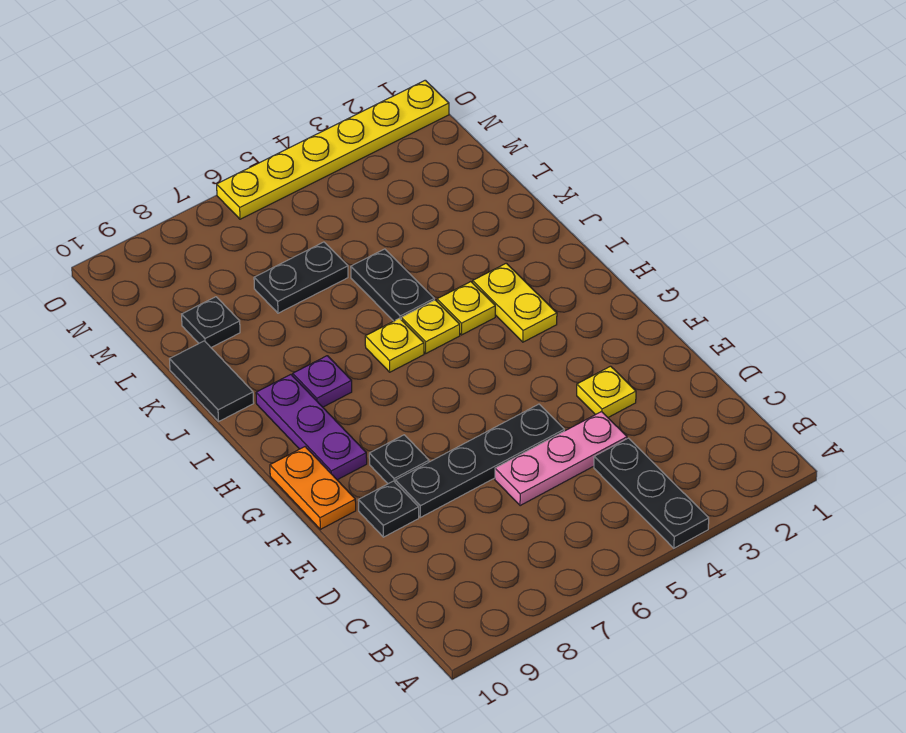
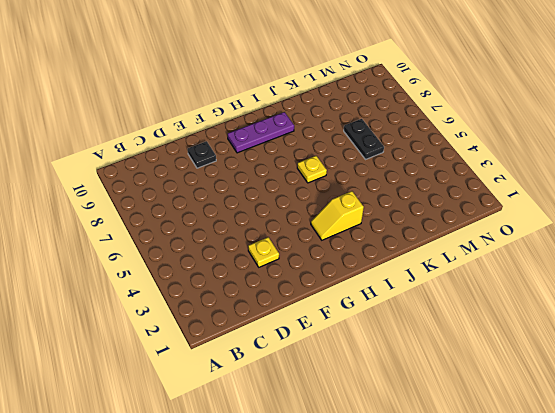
yellow slope H3:I3 level 1 top I -> yellow plate H3:I3 level 1
none -> black plate A4:C4 level 1
none -> pink plate D4:D6 level 1
none -> black plate E5:E8 level 1

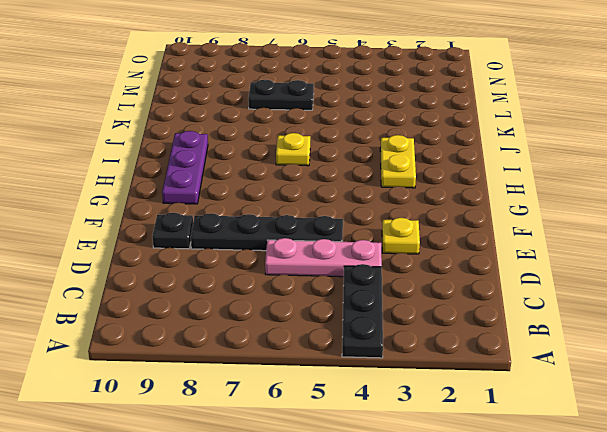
none -> black plate F8 level 1
none -> orange plate F10:G10 level 1
none -> yellow plate I4 level 1

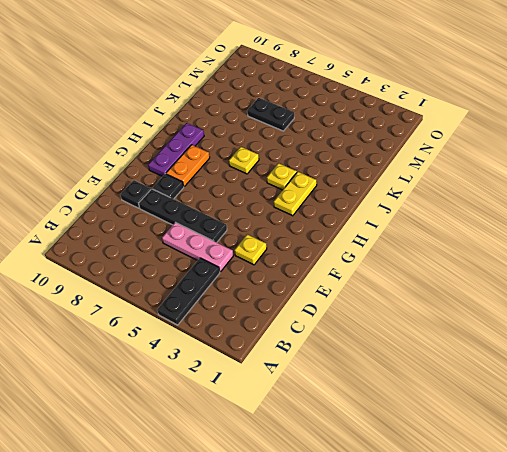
orange plate G8:H8 level 1 -> orange plate F10:G10 level 1
none -> yellow plate I5 level 1
none -> purple plate I8 level 1
none -> black plate J5:K5 level 1

